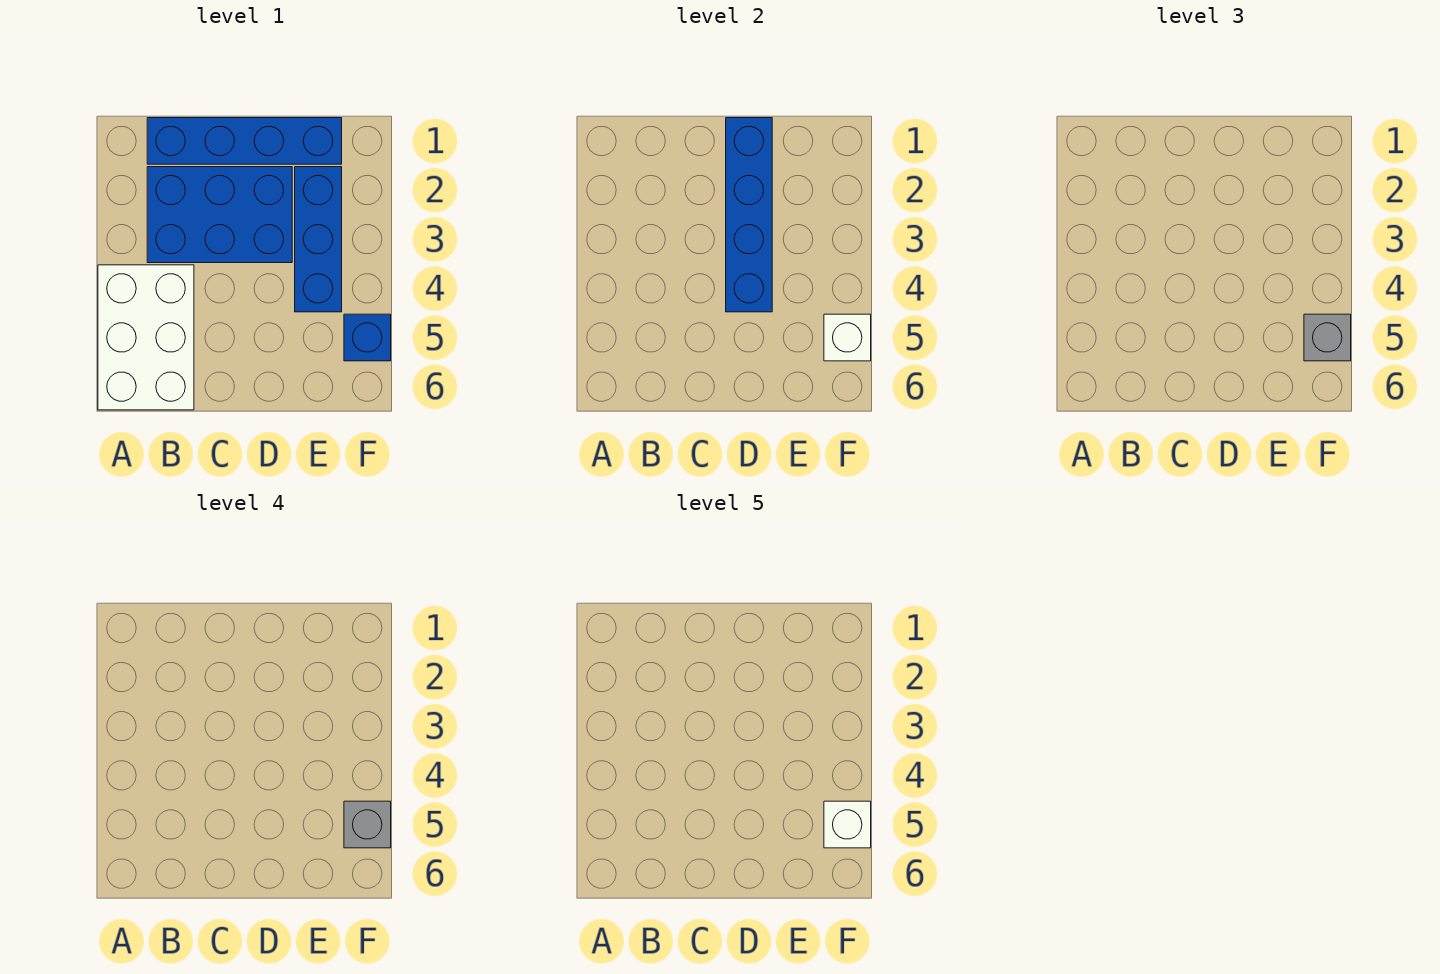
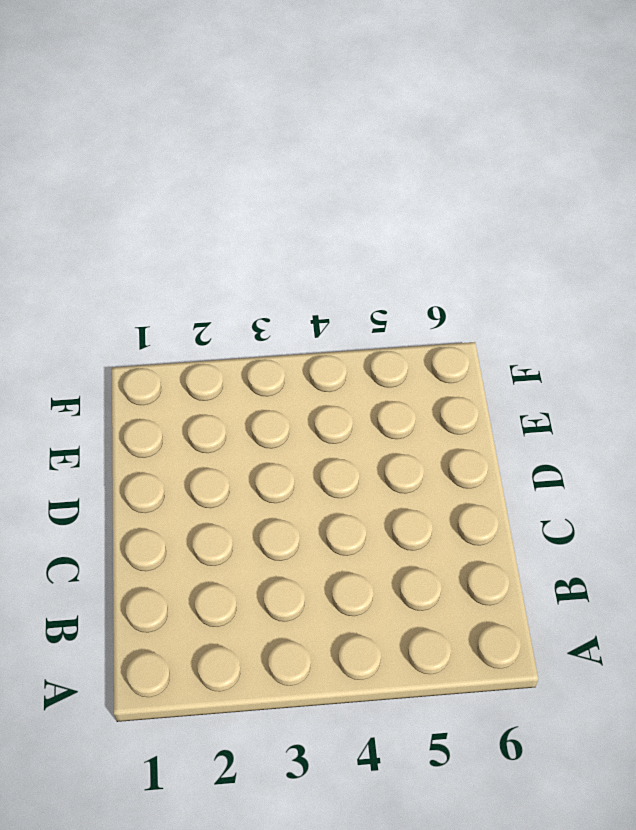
none -> white brick A4:B6 level 1
none -> blue brick B1:E1 level 1

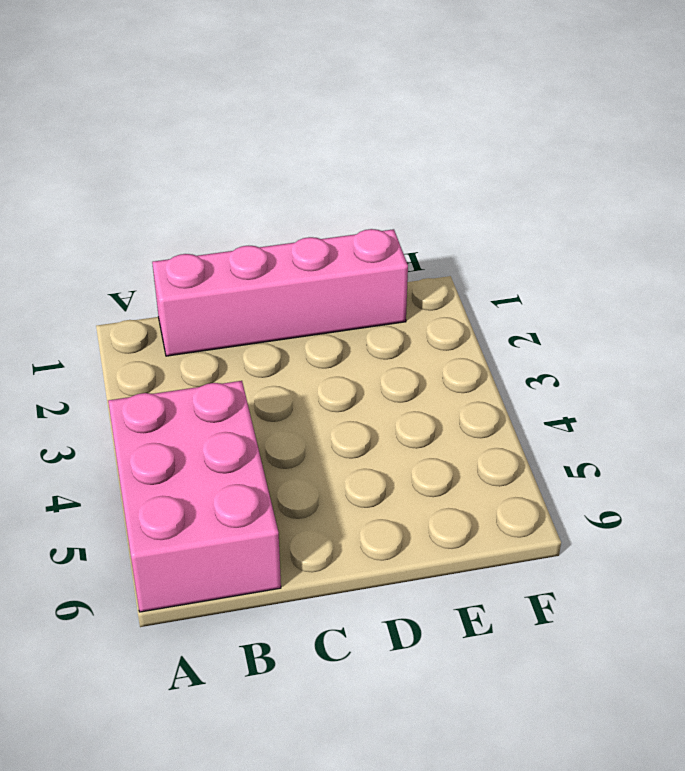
pink brick A4:B6 level 1 -> white brick A4:B6 level 1
pink brick B1:E1 level 1 -> blue brick B1:E1 level 1
none -> blue brick B2:D3 level 1
none -> blue brick E2:E4 level 1

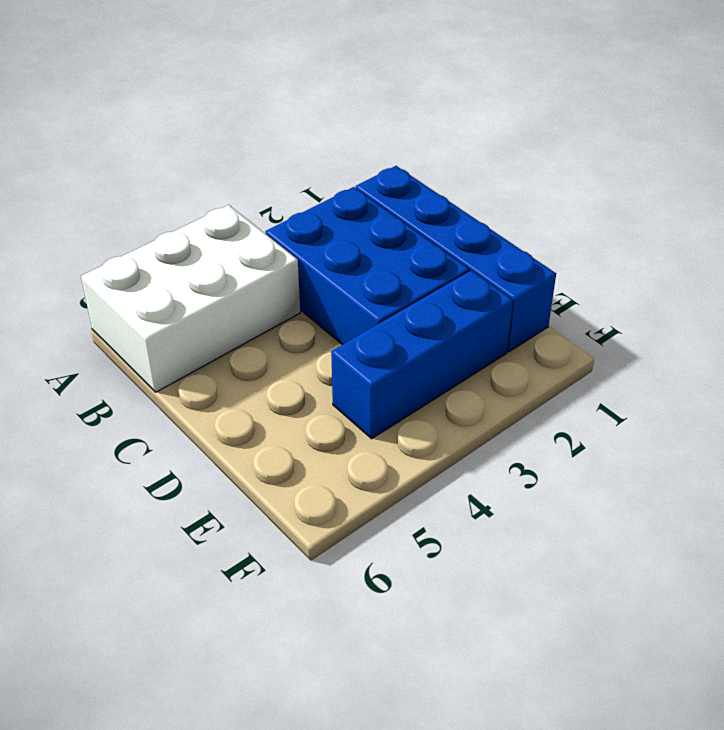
none -> blue brick F5 level 1
none -> blue brick D1:D4 level 2

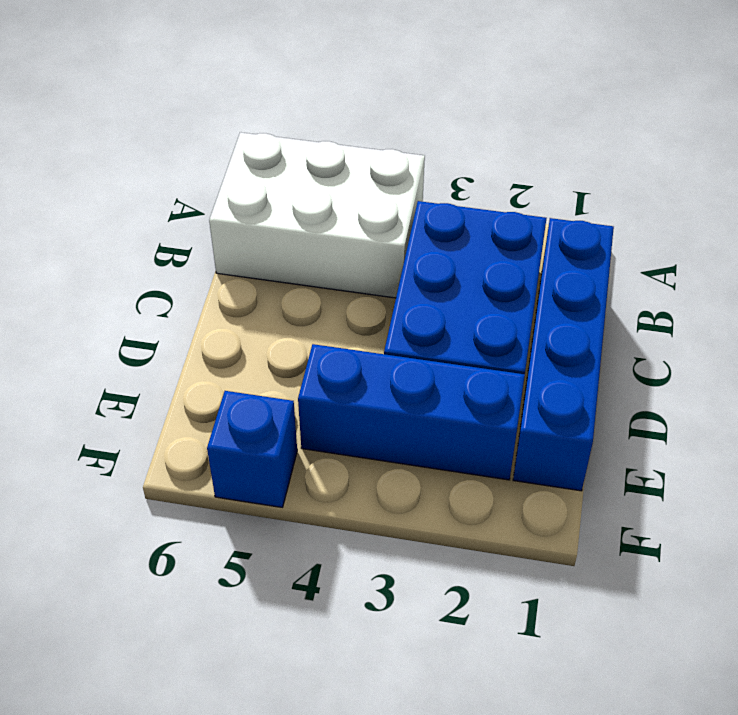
none -> blue brick D1:D4 level 2
none -> white brick F5 level 2

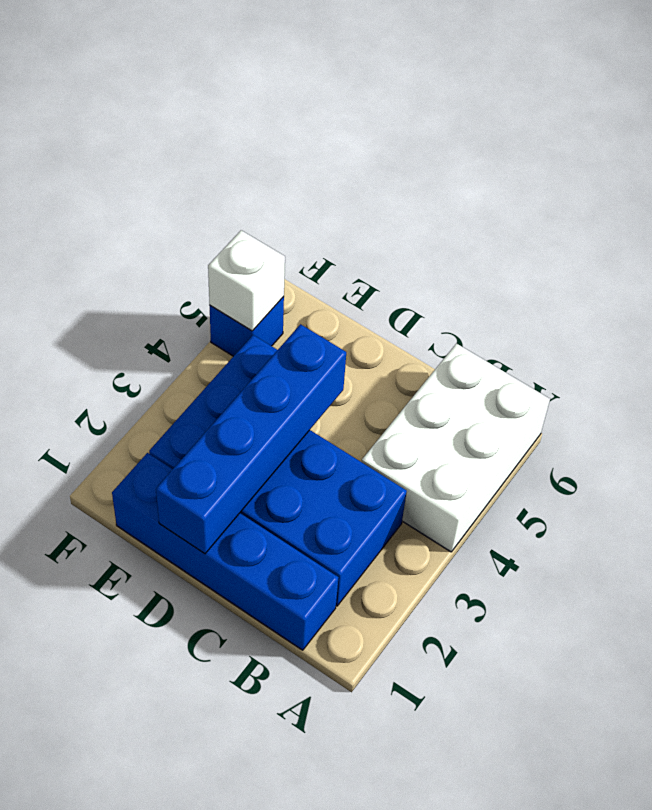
none -> grey brick F5 level 3
none -> grey brick F5 level 4

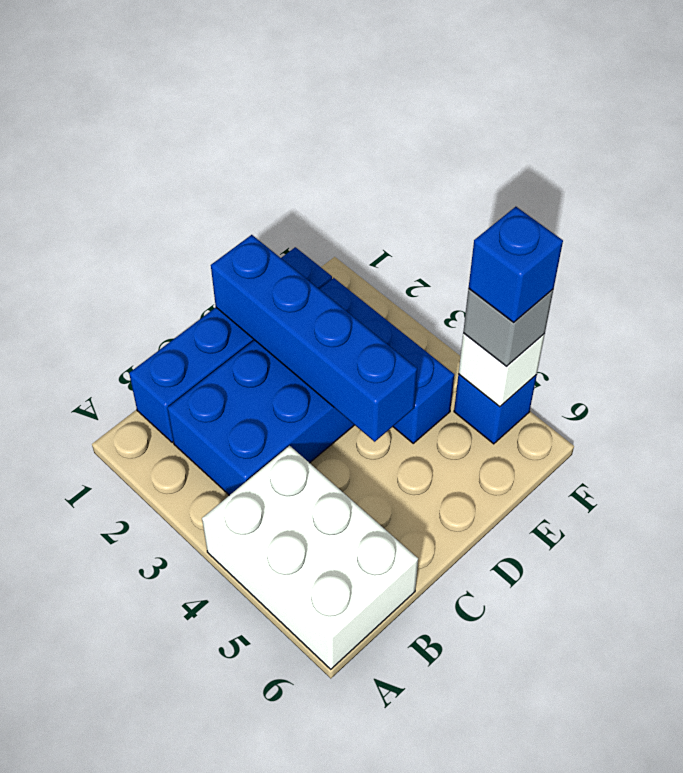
blue brick F5 level 4 -> grey brick F5 level 4
none -> white brick F5 level 5

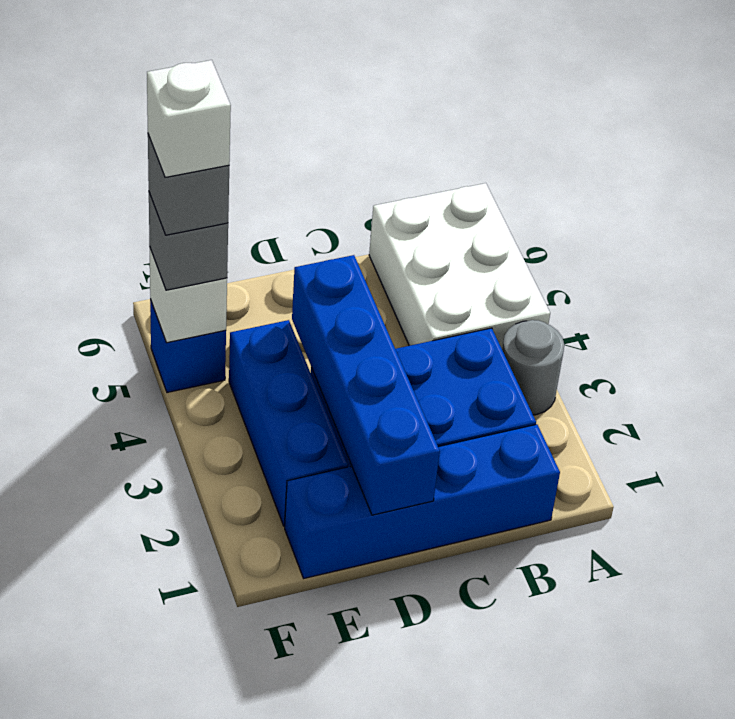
grey round brick A3 level 1 -> none

